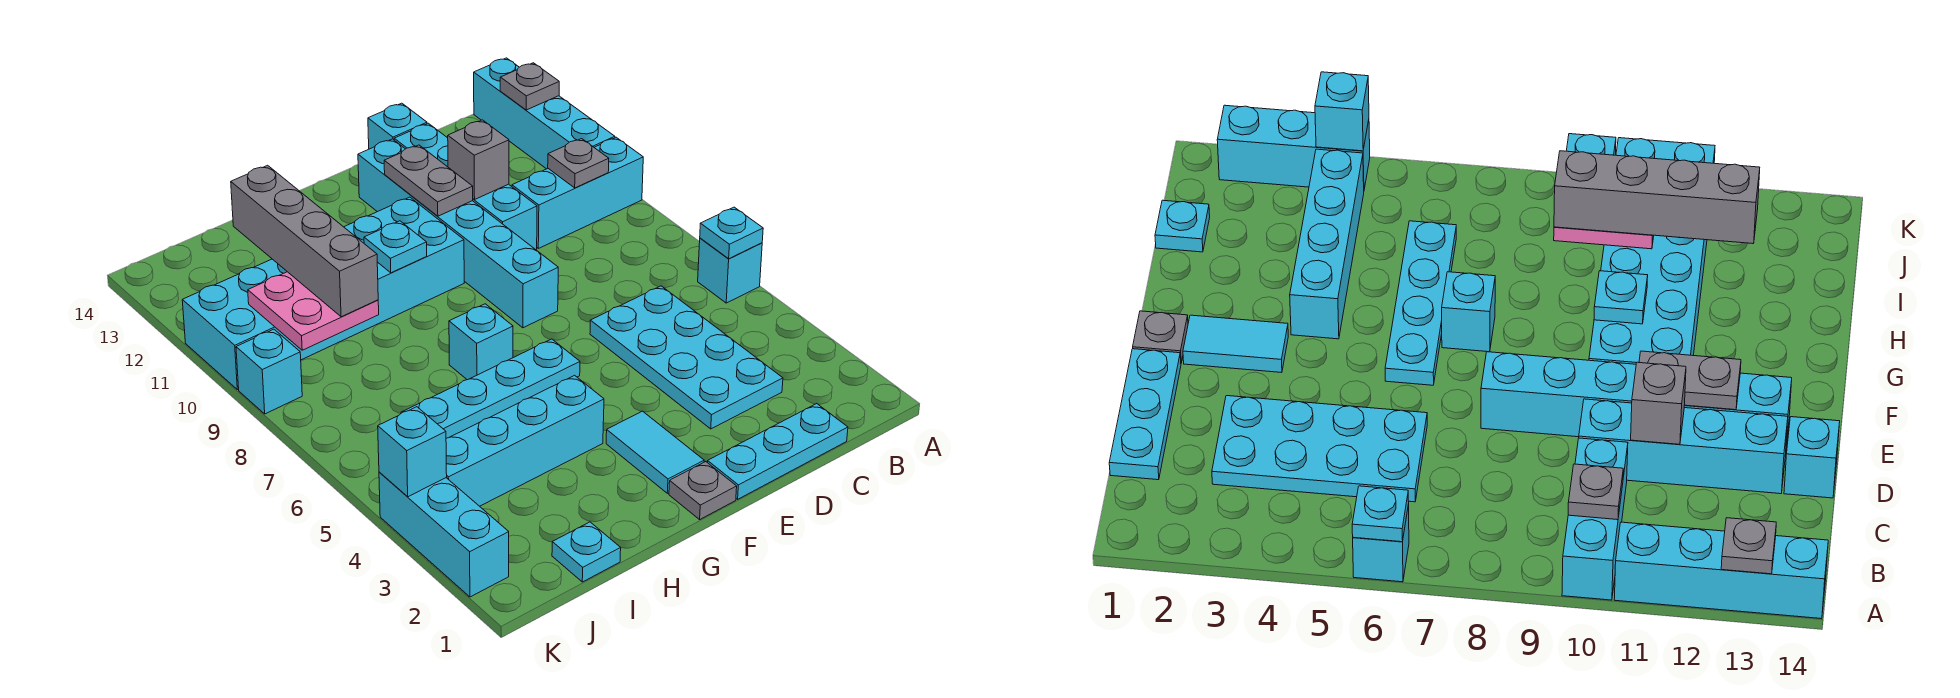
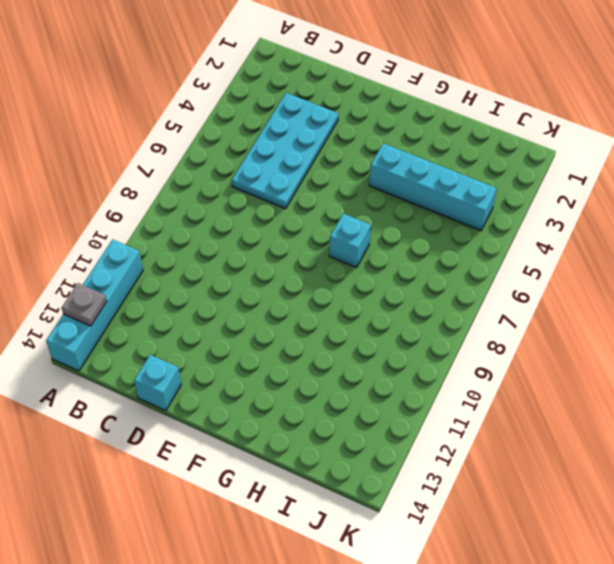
none -> cyan brick A6 level 1
none -> cyan brick A10:C10 level 1
none -> cyan plate C1:E1 level 1

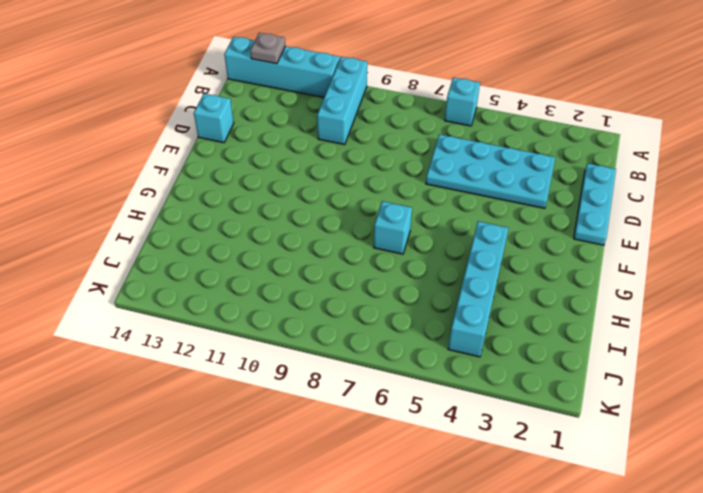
none -> cyan brick D10:D13 level 1
none -> cyan brick E8:E13 level 1
none -> grey plate F1 level 1

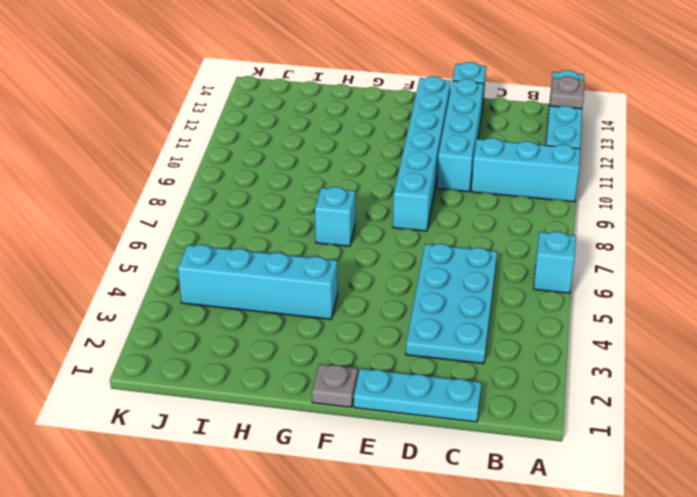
none -> cyan tile F2:F3 level 1
none -> cyan plate F6:I6 level 1
none -> cyan brick F10:K11 level 1

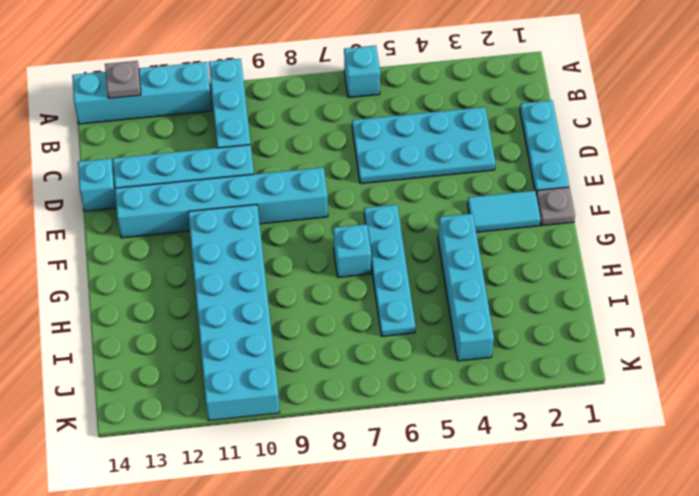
none -> cyan plate I1 level 1
none -> cyan brick K2:K4 level 1
none -> cyan brick K9 level 1

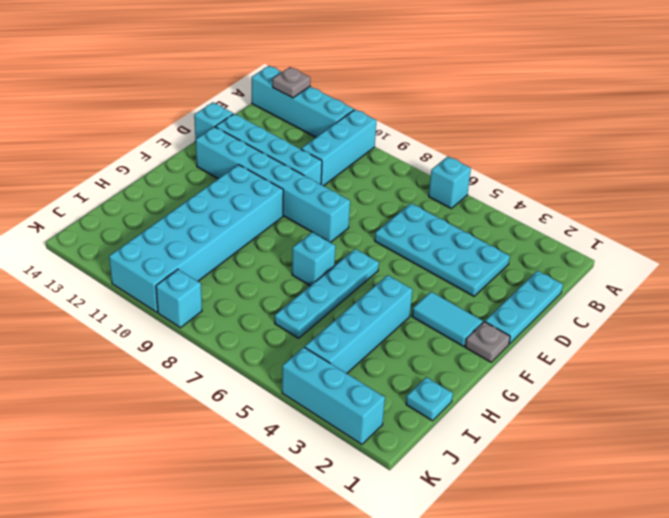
none -> cyan plate A6 level 2
none -> grey plate B10 level 2
none -> grey brick D11 level 2

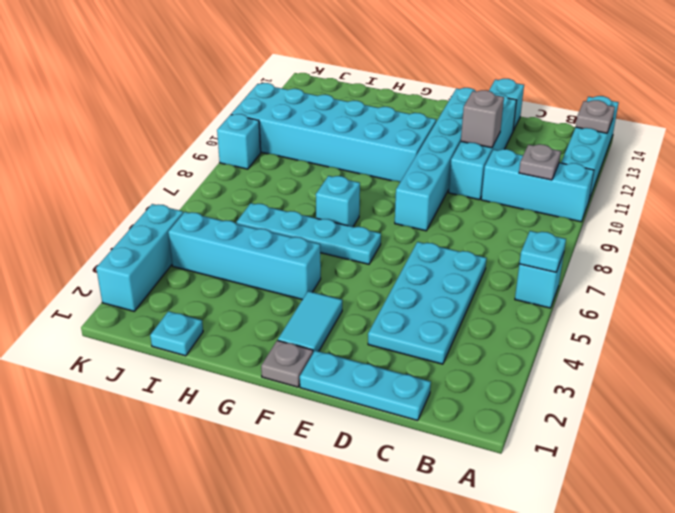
none -> grey plate E11:E12 level 2
none -> cyan plate G10 level 2
none -> pink plate I9:J10 level 2

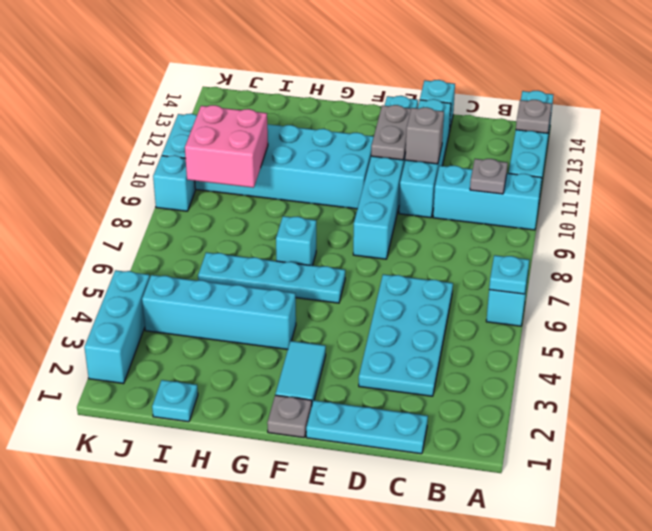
pink brick I9:J10 level 2 -> pink plate I9:J10 level 2
none -> cyan plate G10 level 2
none -> cyan brick K4 level 2
none -> grey brick I9:I12 level 3

